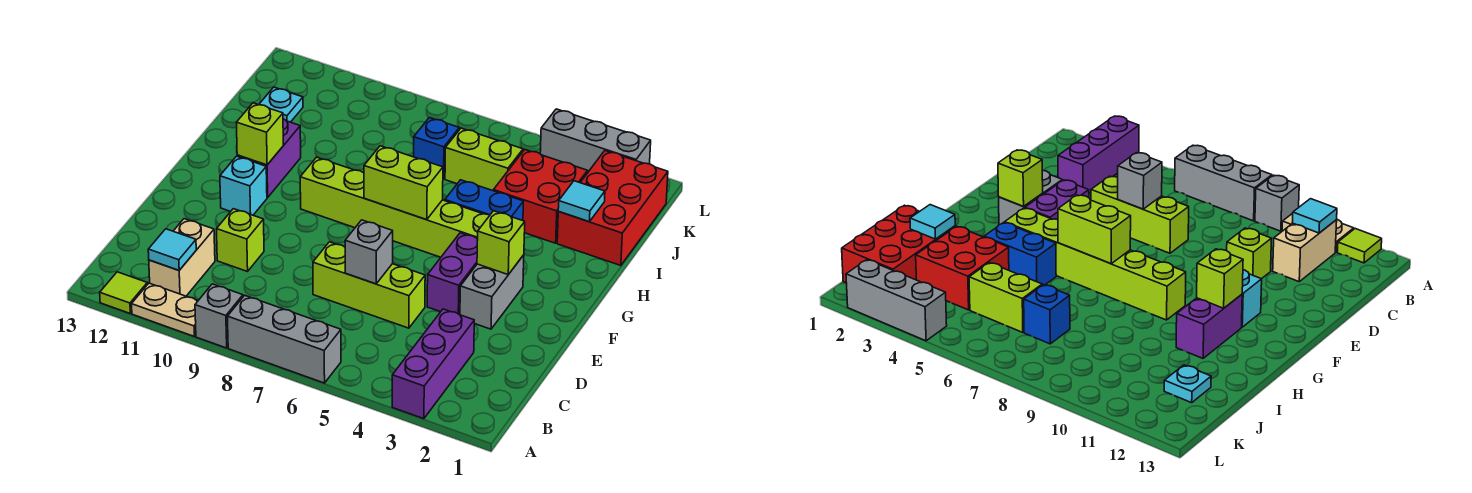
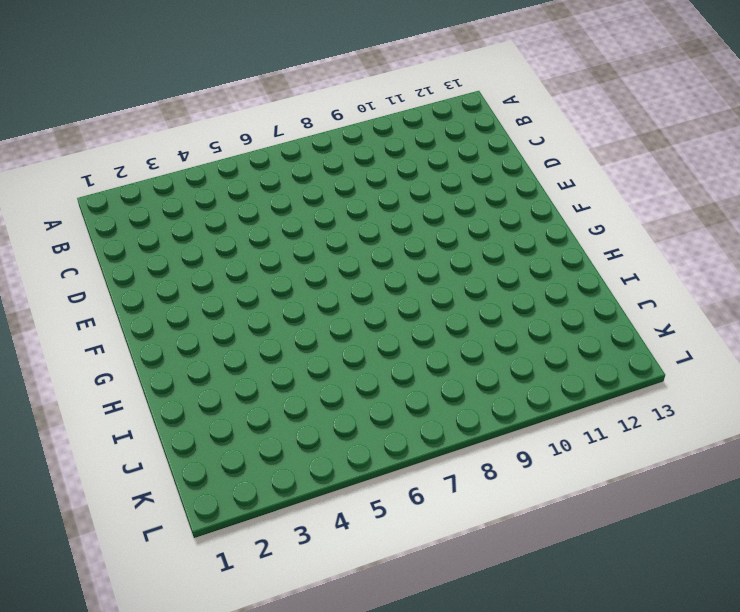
none -> purple brick A3:C3 level 1
none -> grey brick A6:A8 level 1
none -> grey brick A9 level 1

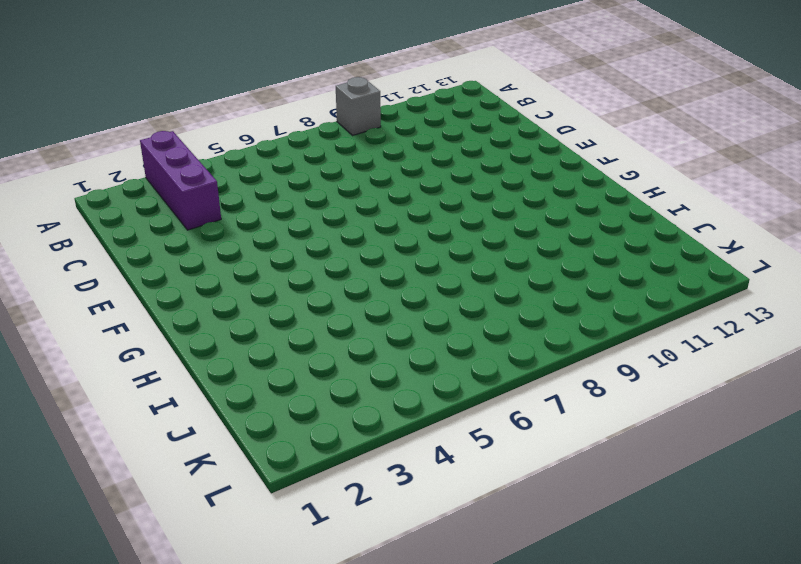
none -> grey brick A6:A8 level 1
none -> tan plate A10:A11 level 1
none -> lime tile A12 level 1

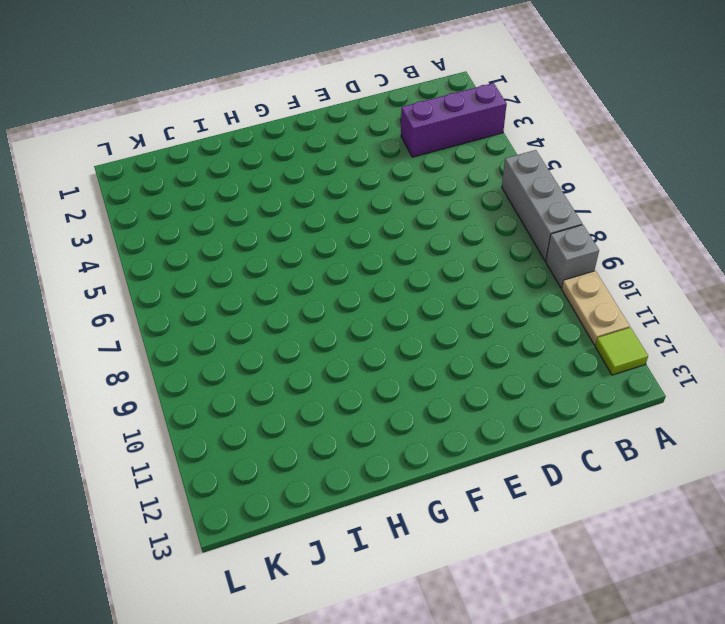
none -> tan brick B11:C11 level 1
none -> lime brick D5:D7 level 1
none -> lime brick D10 level 1

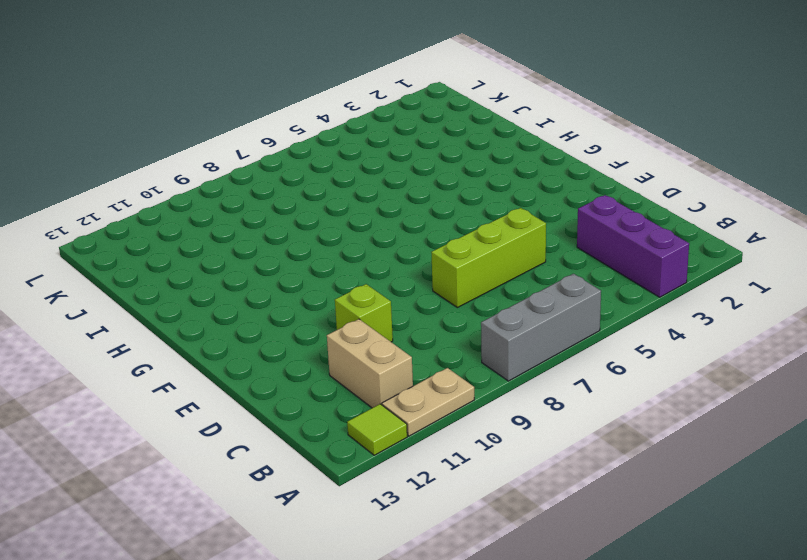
none -> grey brick A9 level 1
none -> grey brick E3:F3 level 1
none -> purple brick E4:F4 level 1

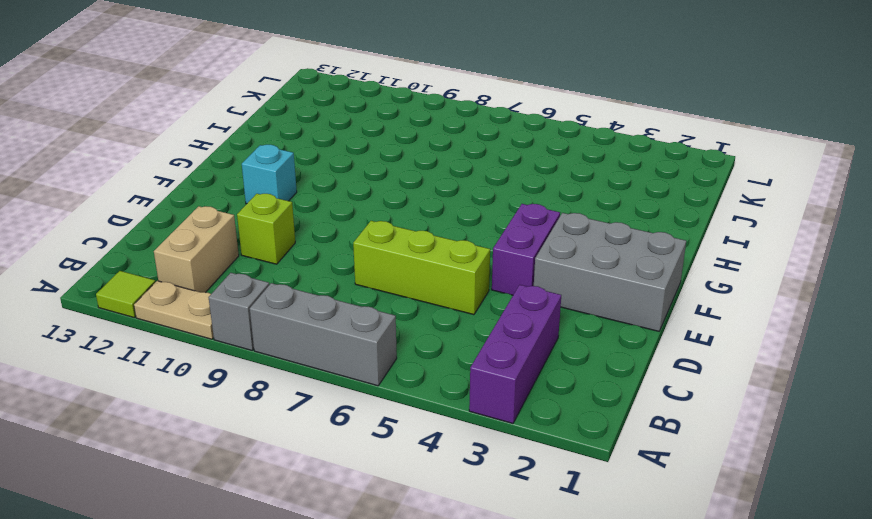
grey brick E1:F3 level 1 -> grey brick E3:F3 level 1
none -> lime brick G4:G9 level 1
none -> purple brick G11:H11 level 1
none -> blue brick H4:H5 level 1

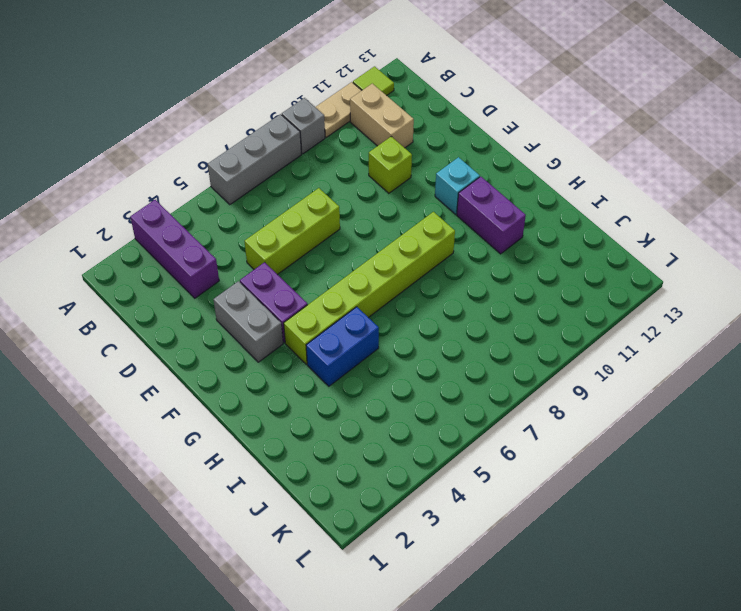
none -> red brick I1:K2 level 1
none -> red brick I3:J4 level 1
none -> lime brick J5:J6 level 1

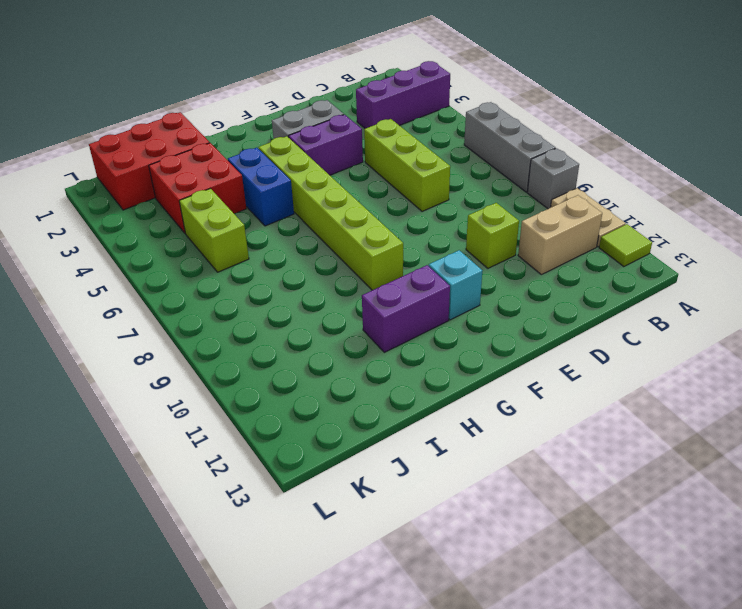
none -> blue brick J7 level 1
none -> cyan plate J12 level 1
none -> grey brick L2:L4 level 1

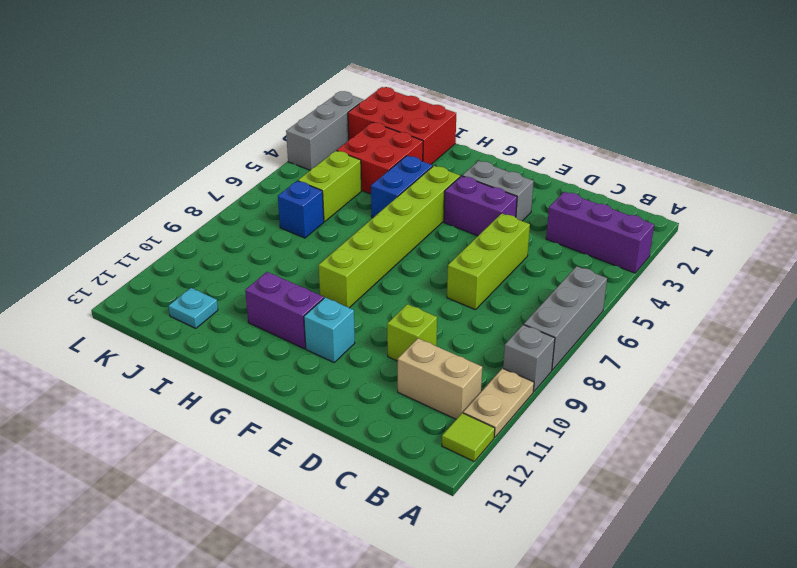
none -> cyan tile B11 level 2
none -> grey brick D6 level 2
none -> lime brick F3 level 2

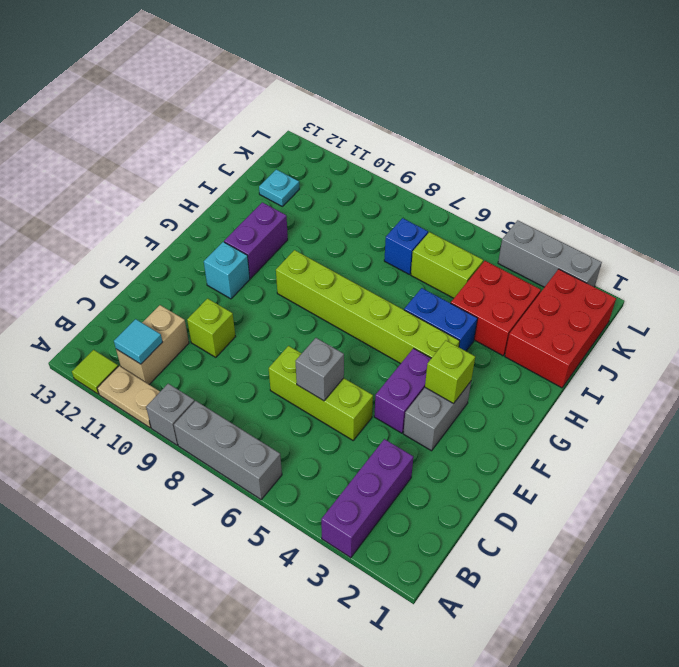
none -> lime brick G6:G7 level 2
none -> lime brick G11 level 2
none -> cyan tile I2 level 2

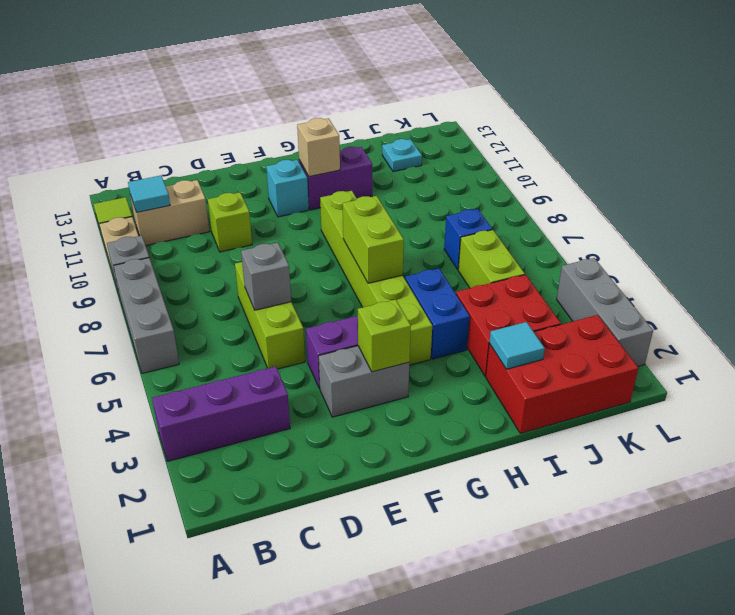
tan brick G11 level 2 -> lime brick G11 level 2

